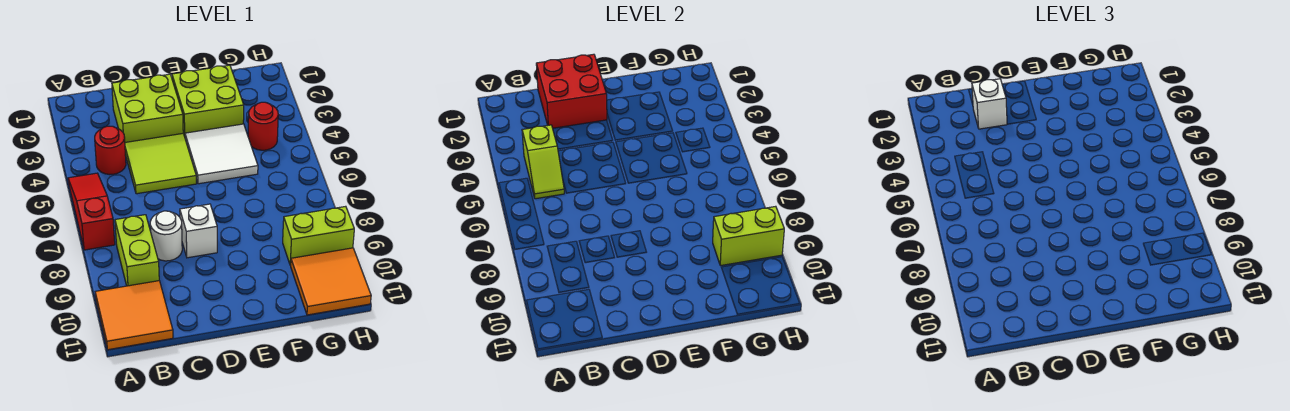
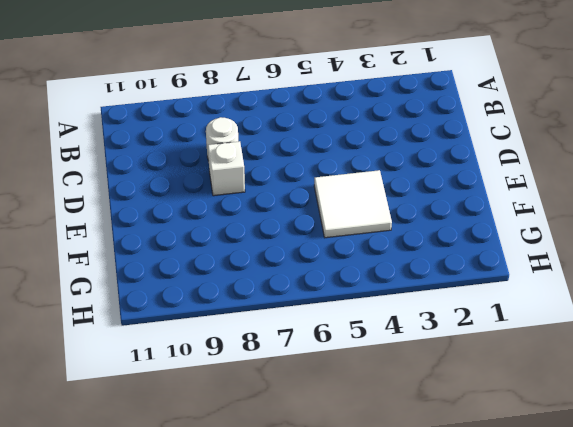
none -> red slope A5:A7 level 1 top 7
none -> orange tile A10:B11 level 1
none -> red round brick B4 level 1

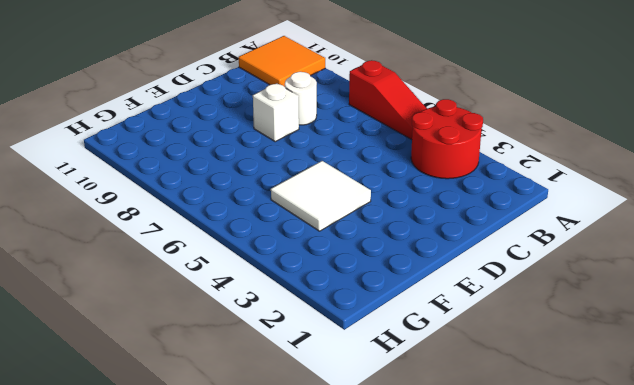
red round brick A3:B4 level 1 -> red round brick B4 level 1
none -> lime brick B8:B9 level 1
none -> lime brick C2:D3 level 1
none -> lime tile C4:D5 level 1

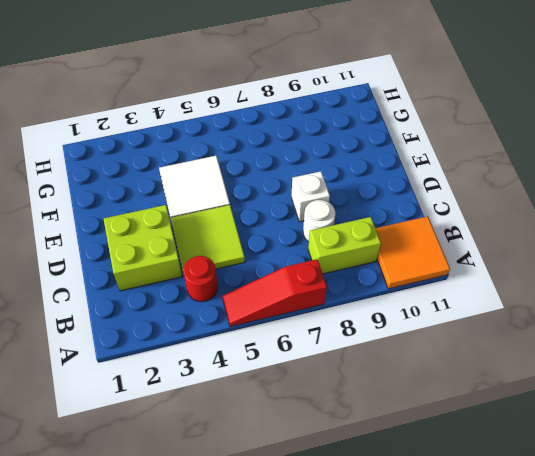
none -> lime brick E2:F3 level 1
none -> red round brick G4 level 1
none -> lime brick G9:H9 level 1

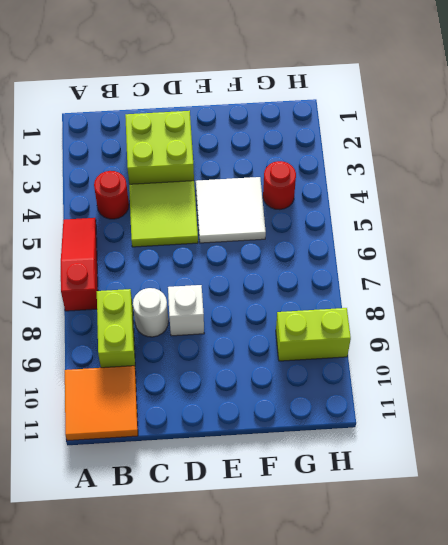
none -> lime brick E2:F3 level 1
none -> orange tile G10:H11 level 1
none -> lime slope B4:B5 level 2 top 4

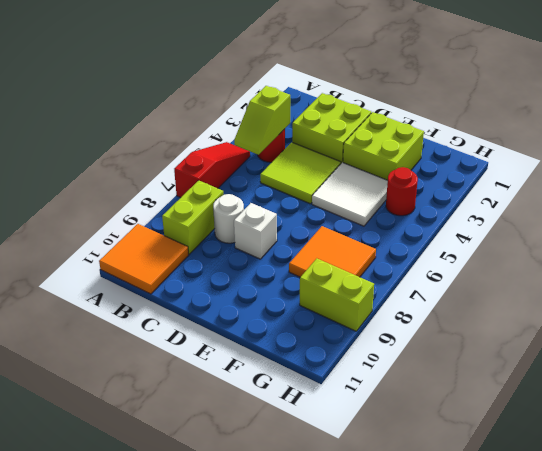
orange tile F7:G8 level 1 -> orange tile G10:H11 level 1
none -> red brick C1:D2 level 2
none -> lime brick G9:H9 level 2
none -> white brick C2 level 3

